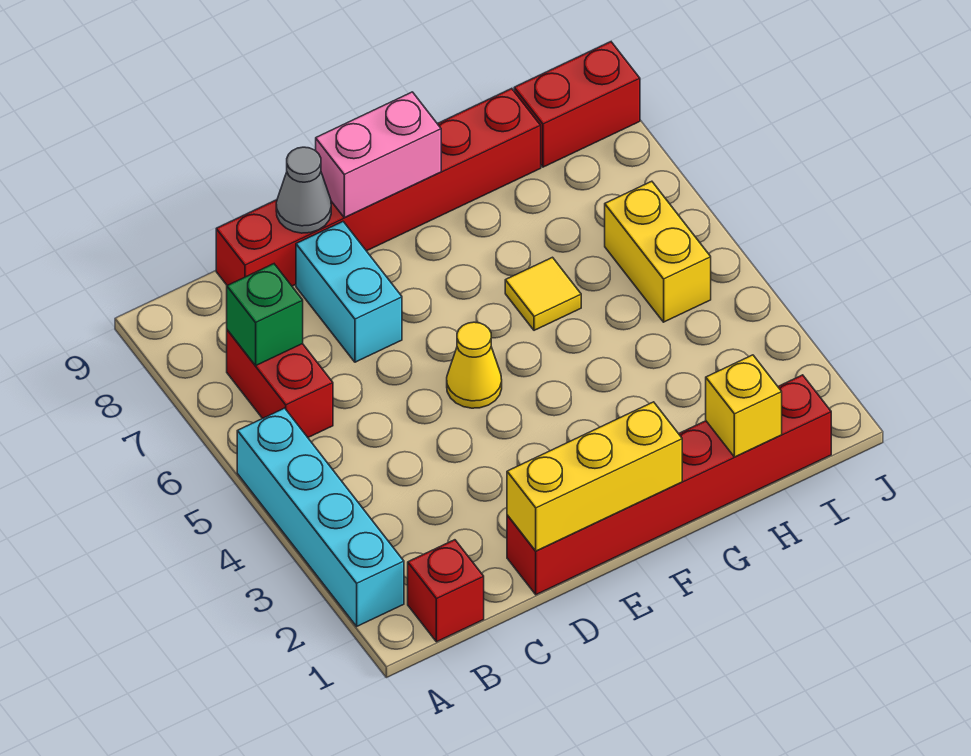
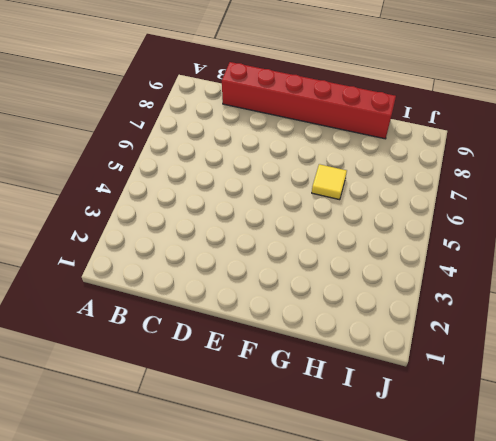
none -> cyan brick A2:A5 level 1
none -> red brick B1 level 1
none -> red brick B6:B7 level 1

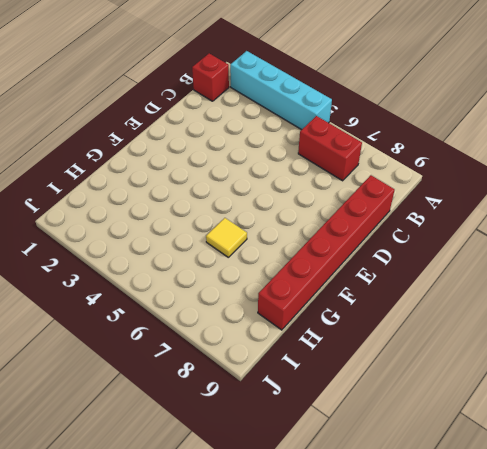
none -> red brick D1:I1 level 1
none -> cyan brick D7:D8 level 1
none -> yellow cone E5 level 1

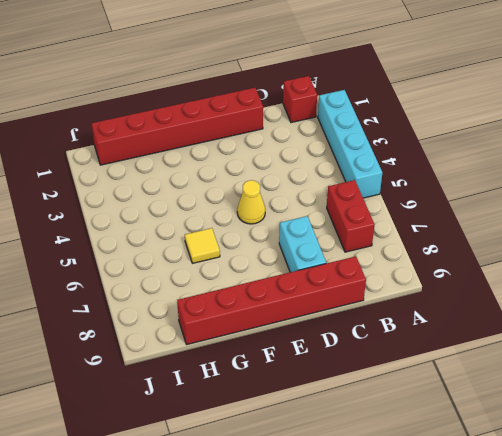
none -> yellow brick I5:I6 level 1
none -> red brick I9:J9 level 1
none -> green brick B7 level 2

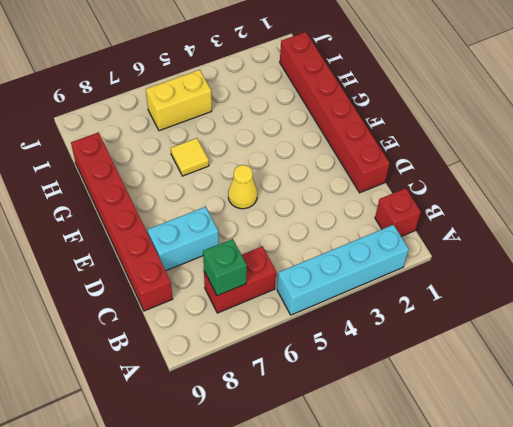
none -> red brick I9:J9 level 1
none -> yellow brick D1:F1 level 2
none -> grey cone D9 level 2

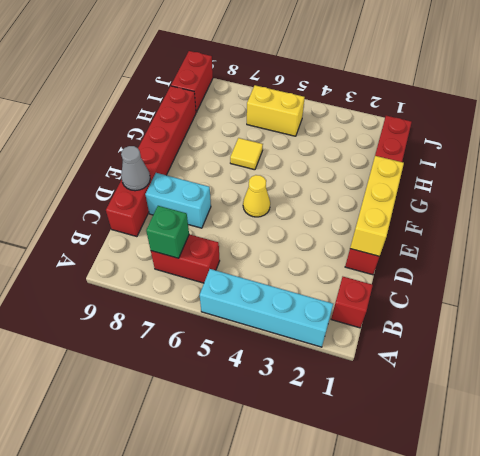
none -> pink brick E9:F9 level 2
none -> yellow brick H1 level 2

